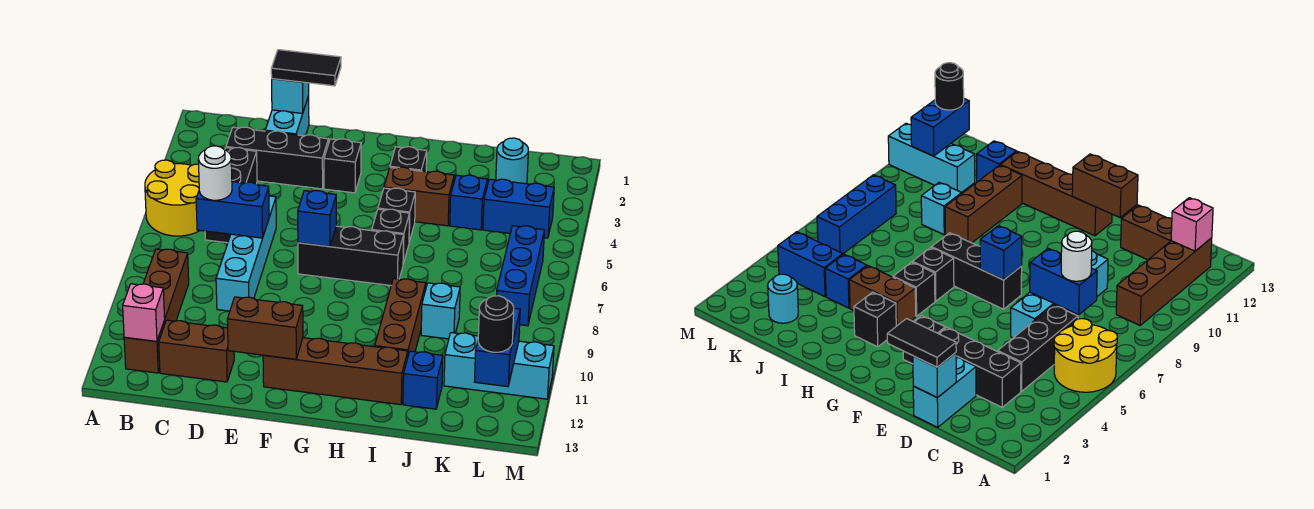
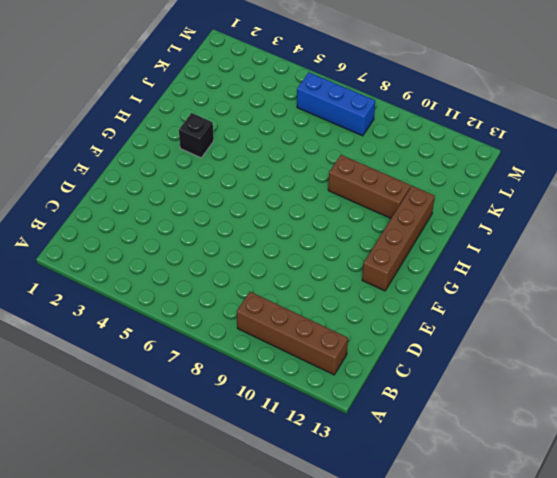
none -> yellow round brick A5:B6 level 1
none -> black brick C3:E3 level 1
none -> black brick C4:C6 level 1
none -> brown brick C12:D12 level 1

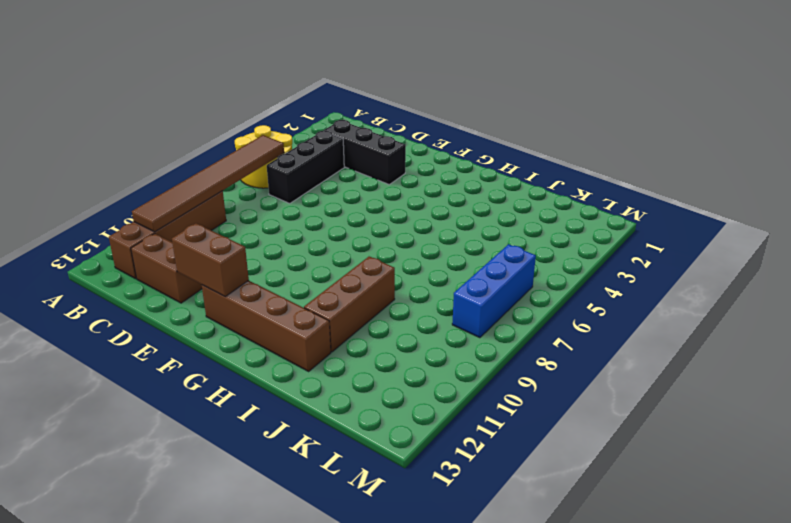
brown tile B6:B11 level 2 -> none
none -> cyan brick D1:D2 level 1
none -> cyan brick D6:D9 level 1
none -> black brick F3 level 1
none -> black brick F7:H7 level 1

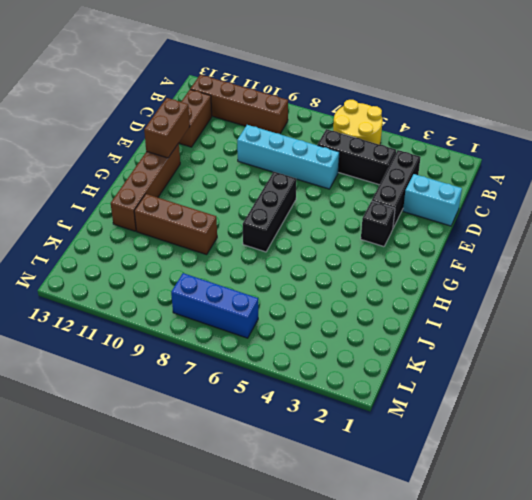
none -> black brick H3 level 1
none -> brown brick H4:I4 level 1
none -> black brick H5 level 1
none -> black brick H6 level 1

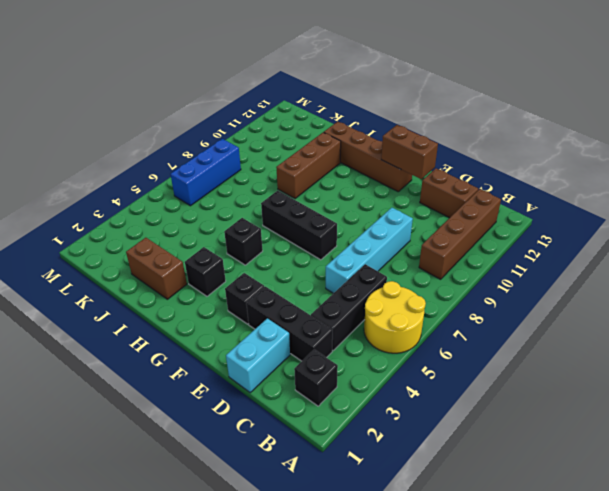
black brick B2 level 1 -> black brick H6 level 1
brown brick I2:J2 level 1 -> brown brick H4:I4 level 1
none -> blue brick J4 level 1
none -> cyan brick J9 level 1
none -> blue brick J12 level 1
none -> cyan round brick K2 level 1

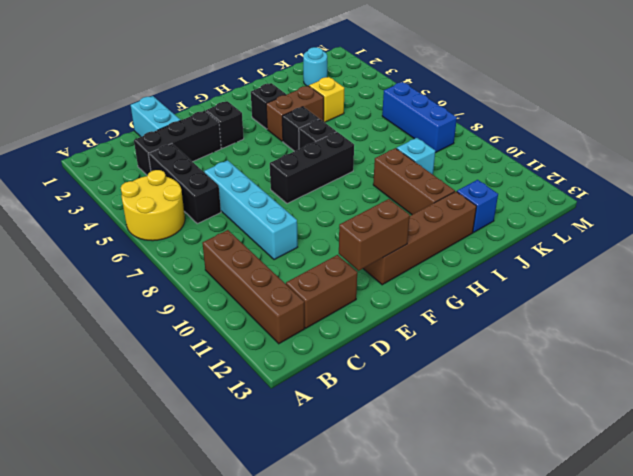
yellow brick J4 level 1 -> blue brick J4 level 1
none -> blue brick K4:L4 level 1
none -> cyan brick K11:M11 level 1
none -> pink brick B12 level 2
none -> blue brick C7:D7 level 2

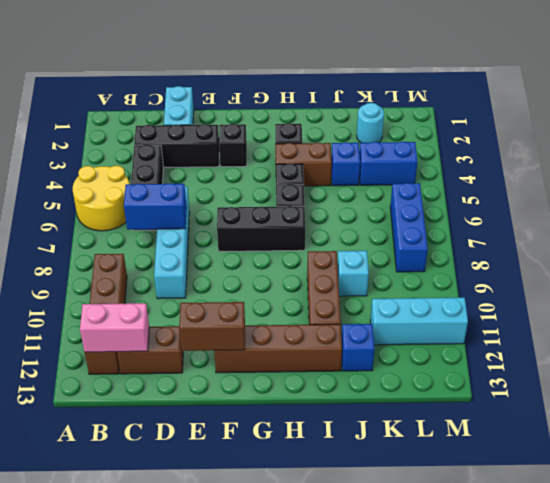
pink brick B12:C12 level 2 -> pink brick B12 level 2
none -> cyan brick D1 level 2
none -> blue brick F7 level 2
none -> blue brick L11:L12 level 2
none -> white round brick C7 level 3

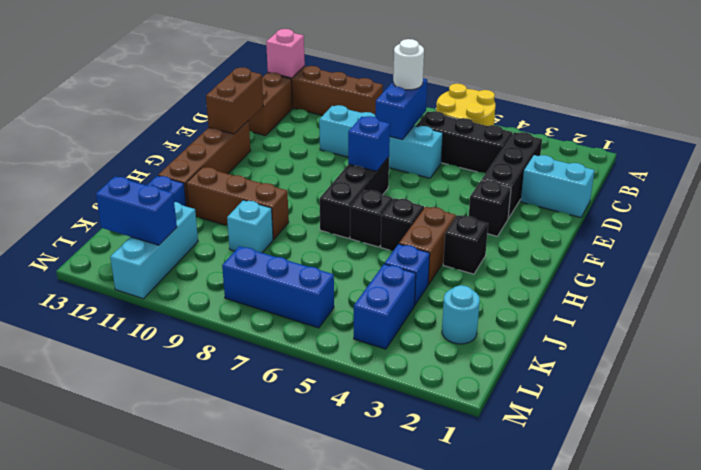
none -> cyan brick D1 level 2
none -> black tile D1:E1 level 3
none -> black round brick L12 level 3

